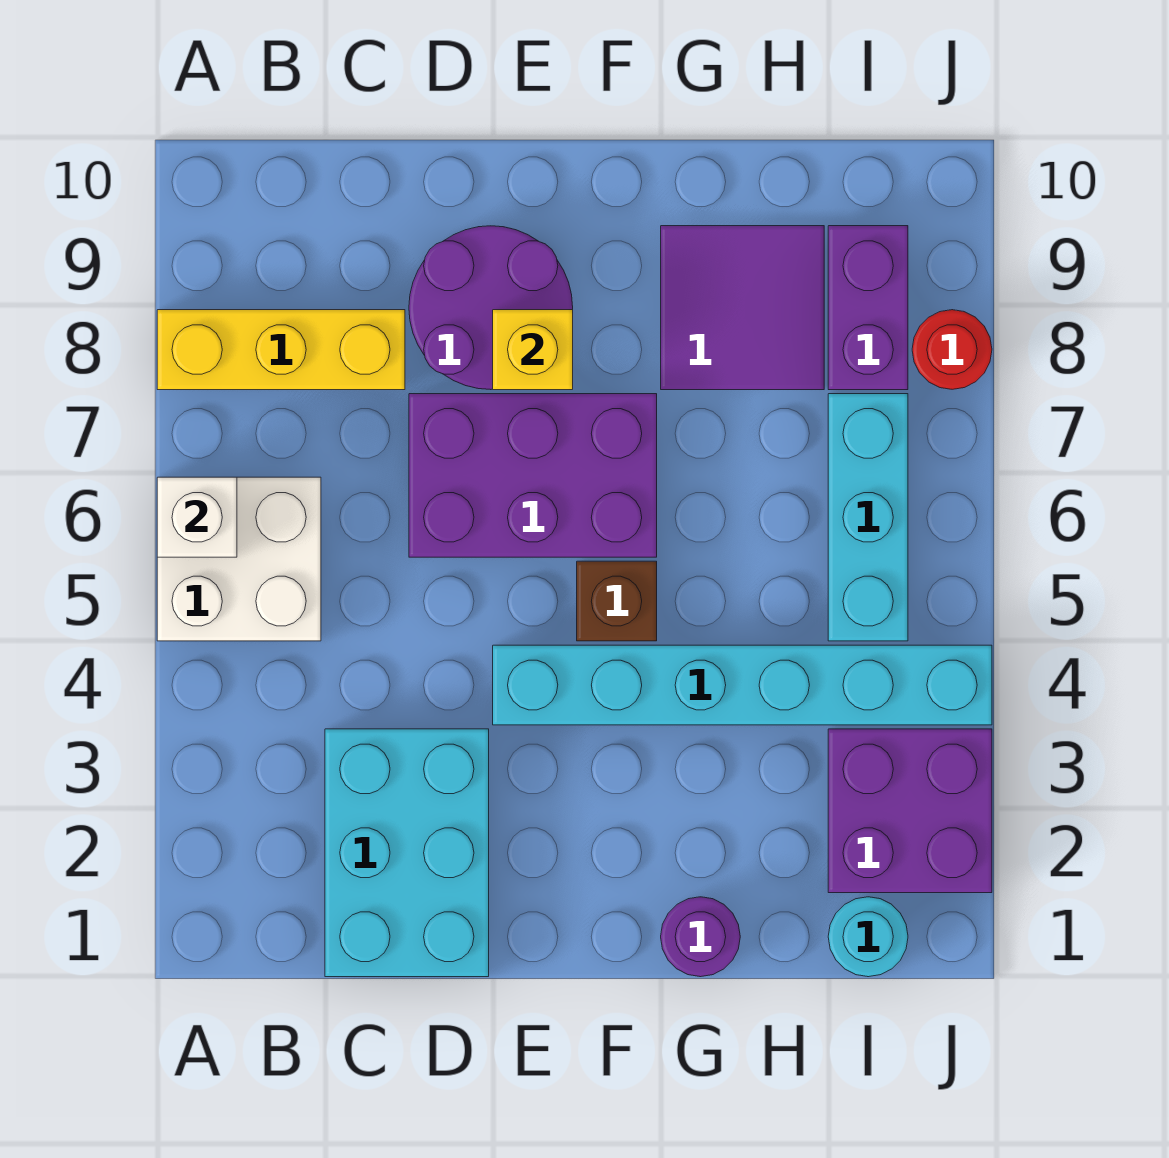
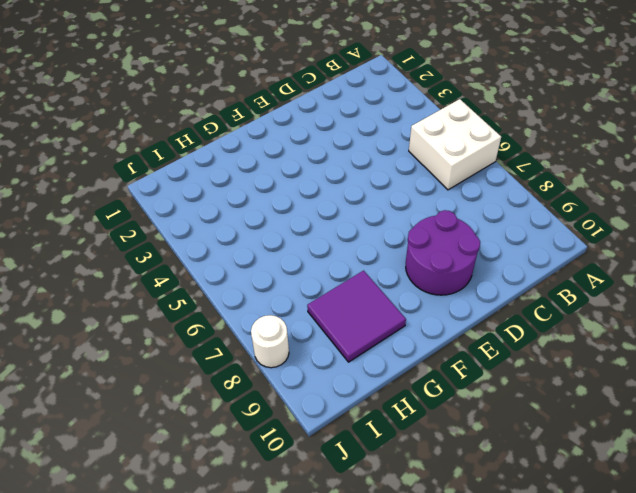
white round brick J8 level 1 -> red round brick J8 level 1
none -> yellow brick A8:C8 level 1
none -> cyan brick C1:D3 level 1
none -> purple brick D6:F7 level 1

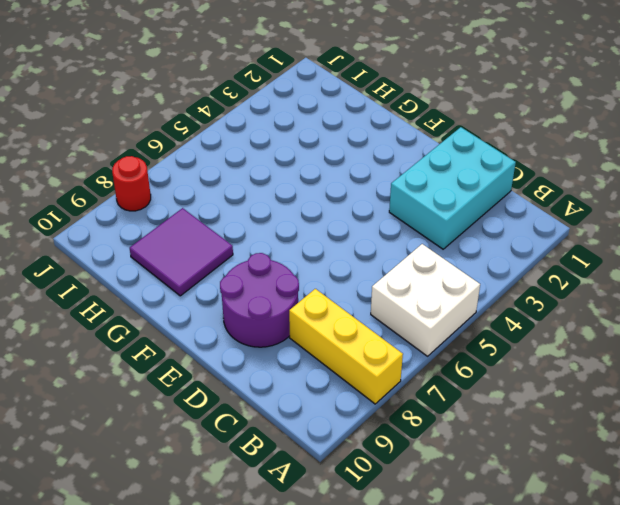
none -> purple brick D6:F7 level 1
none -> cyan brick E4:J4 level 1
none -> brown brick F5 level 1

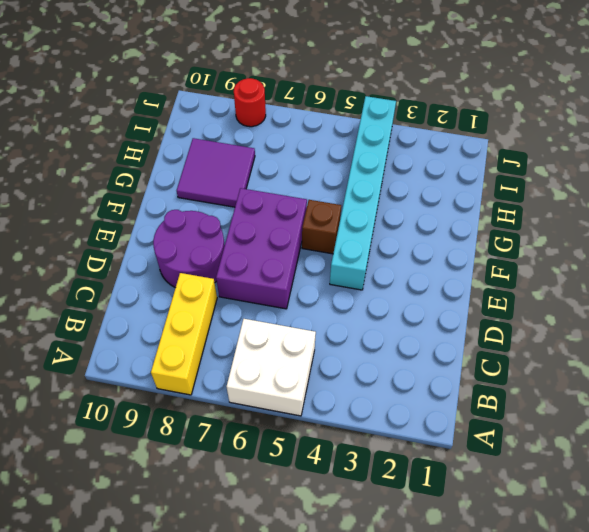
none -> cyan brick C1:D3 level 1
none -> purple round brick G1 level 1
none -> cyan round brick I1 level 1

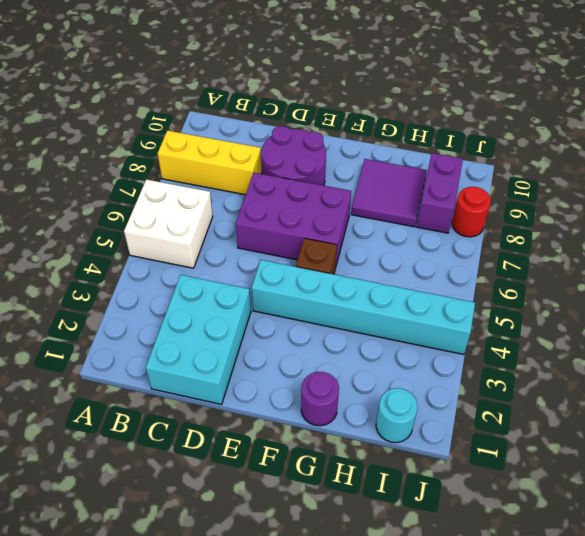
none -> purple brick I2:J3 level 1
none -> cyan brick I5:I7 level 1
none -> white brick A6 level 2

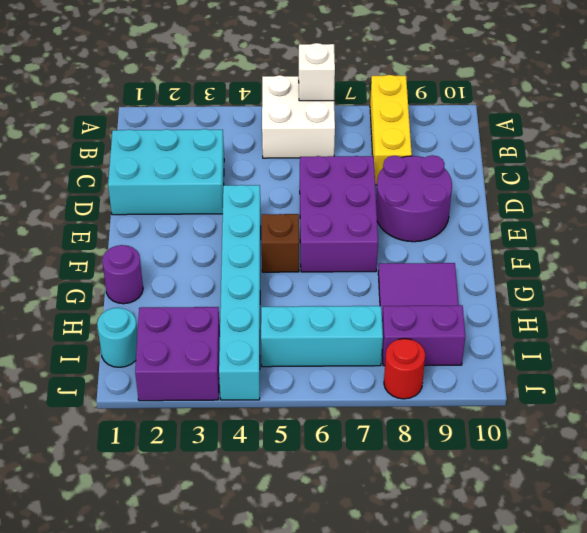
none -> yellow brick E8 level 2

